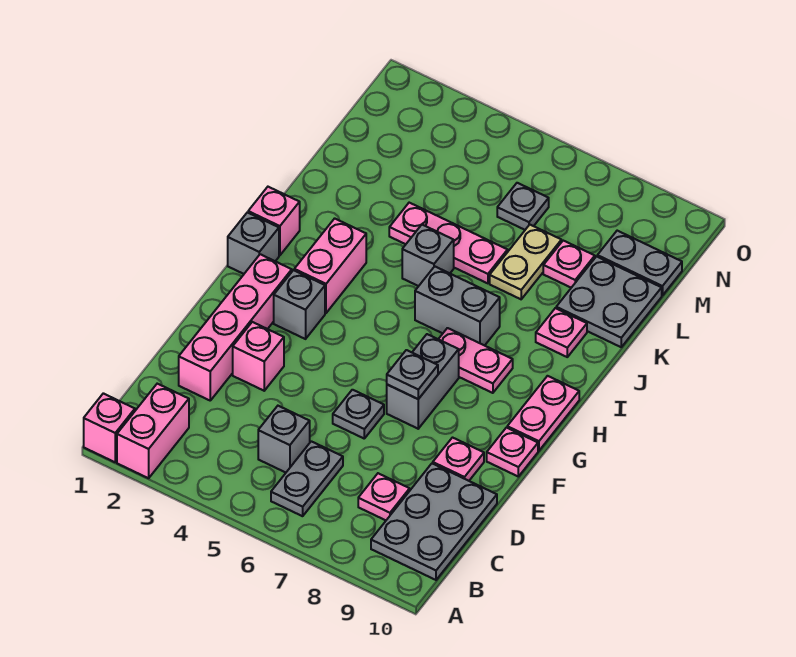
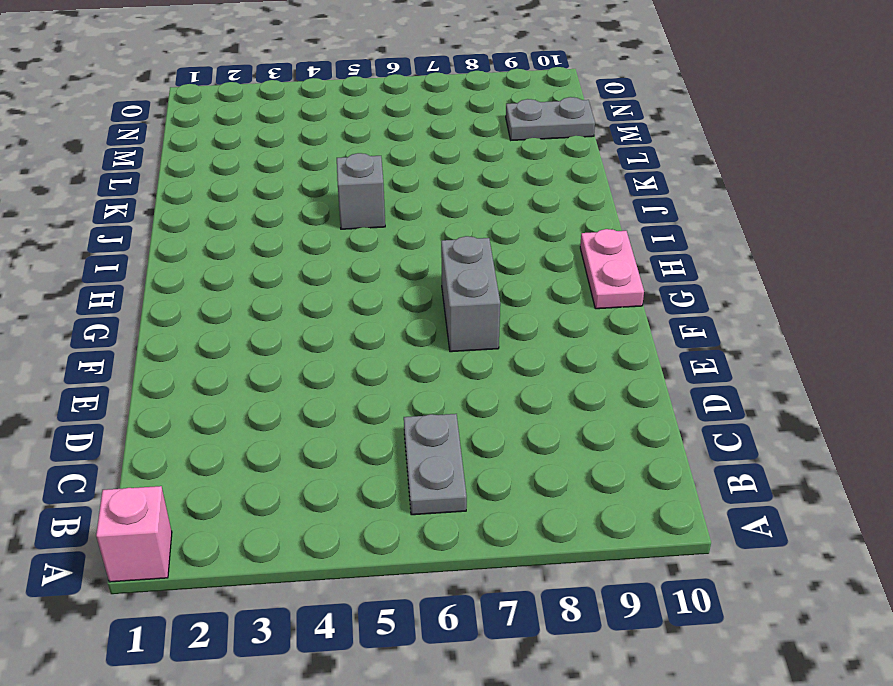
none -> pink brick A2:B2 level 1
none -> grey plate B9:D10 level 1
none -> grey brick C5 level 1

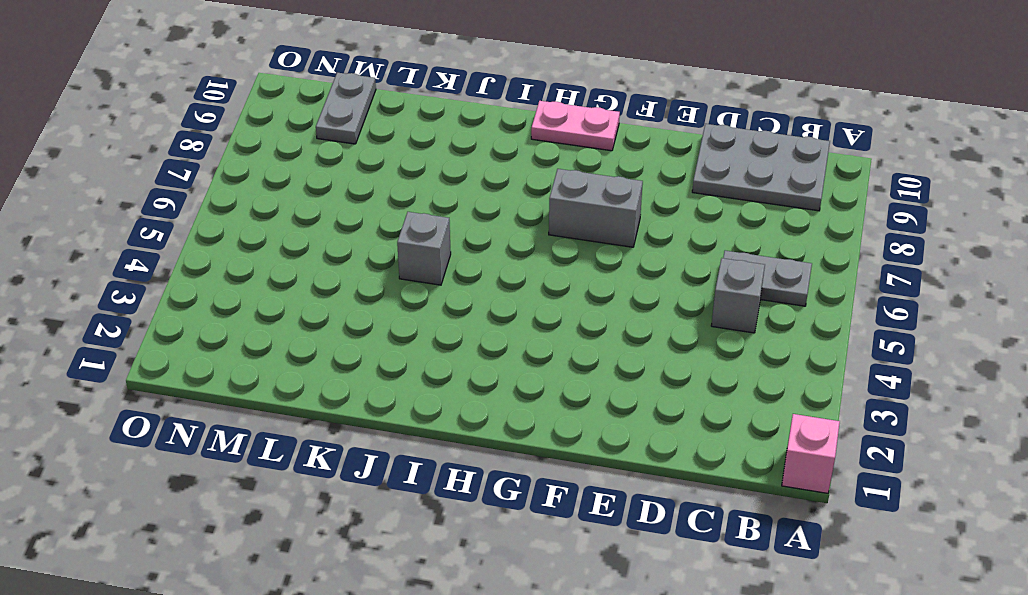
none -> pink brick A2:B2 level 1
none -> pink plate C8 level 1
none -> pink brick D2:G2 level 1

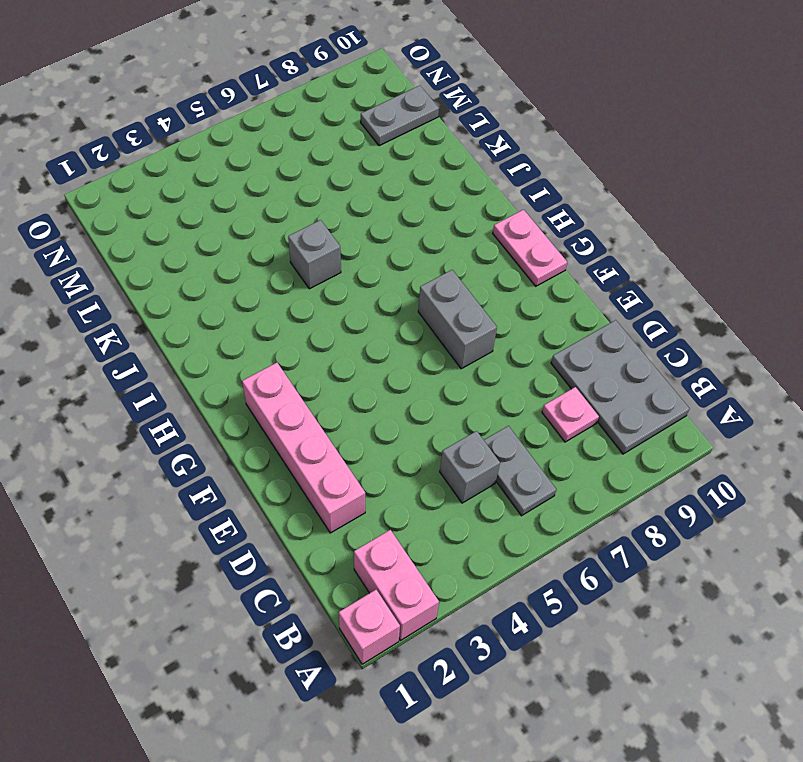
none -> pink brick E3 level 1
none -> grey plate E6 level 1
none -> pink plate E9 level 1

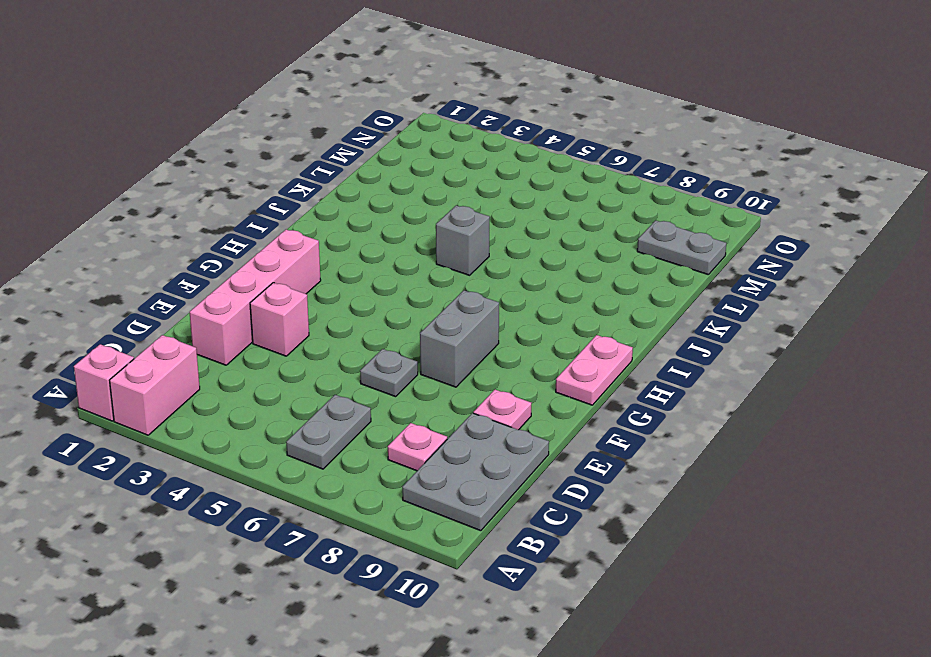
none -> grey brick C5 level 1
none -> pink plate F10 level 1
none -> grey brick G3 level 1

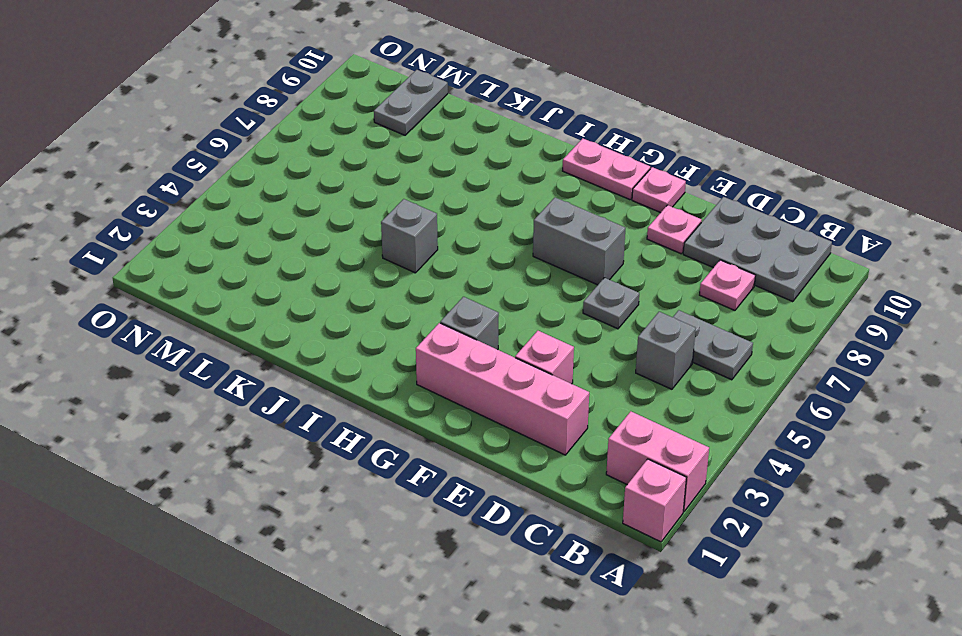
none -> grey brick H1 level 1
none -> pink brick H3:I3 level 1
none -> pink plate H7:H8 level 1

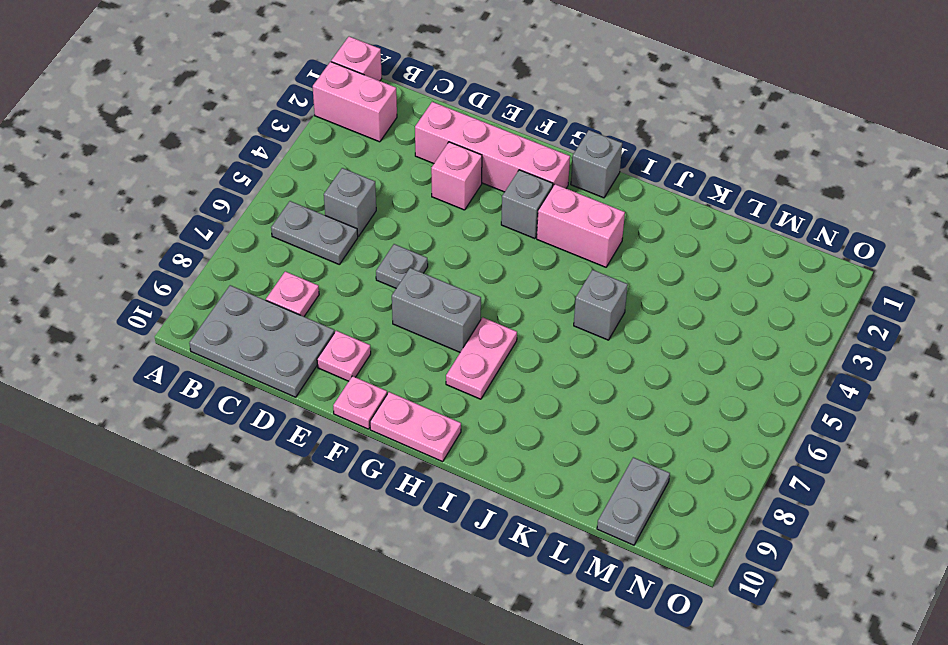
none -> pink brick I1 level 1
none -> grey brick I6:I7 level 1
none -> pink plate J9 level 1

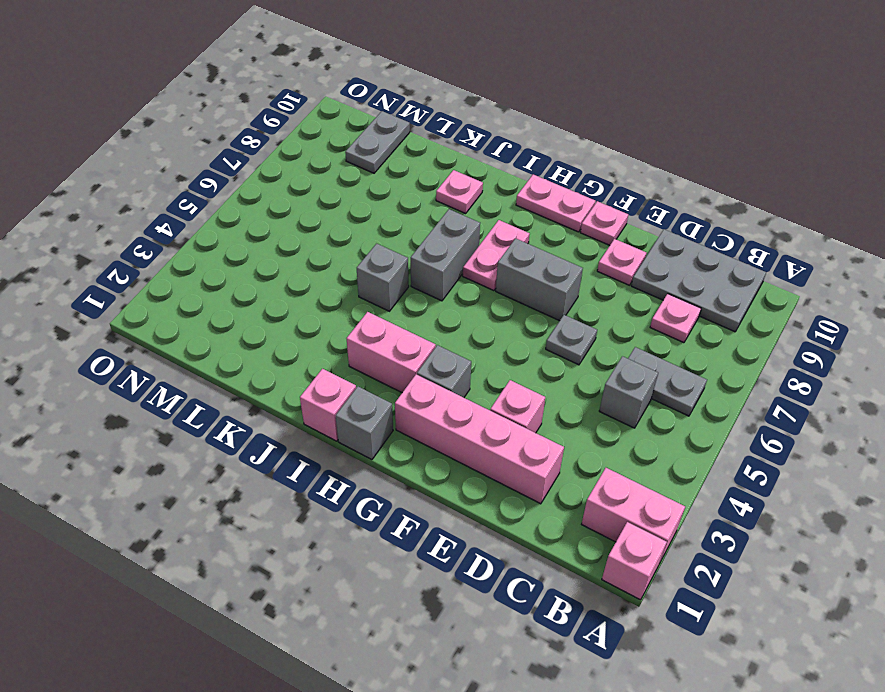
none -> pink plate K4:K6 level 1
none -> tan plate K7:L7 level 1
none -> grey plate K9:L10 level 1

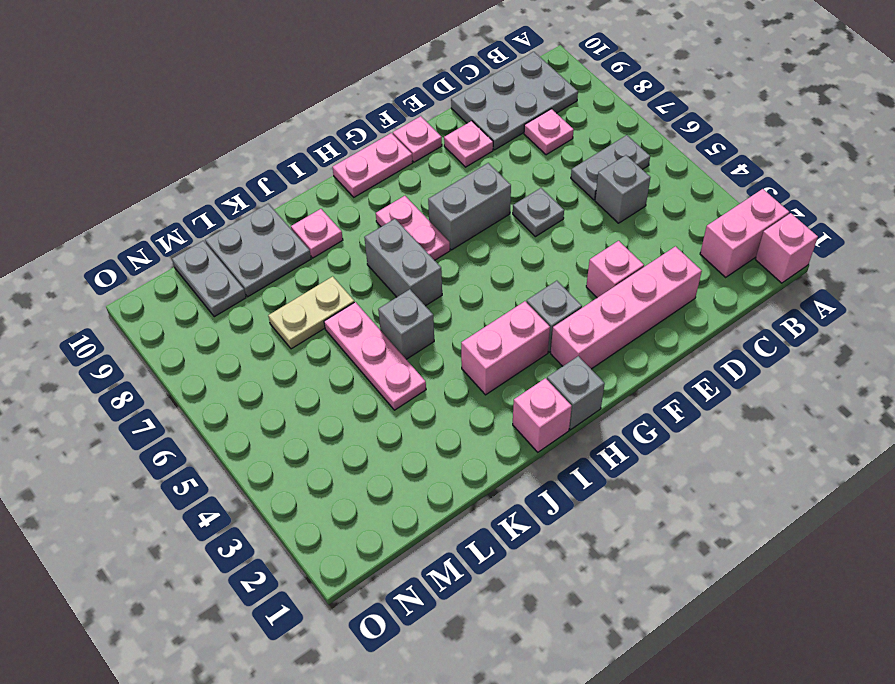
none -> pink plate L8 level 1
none -> grey plate M6 level 1
none -> grey plate F7 level 2

